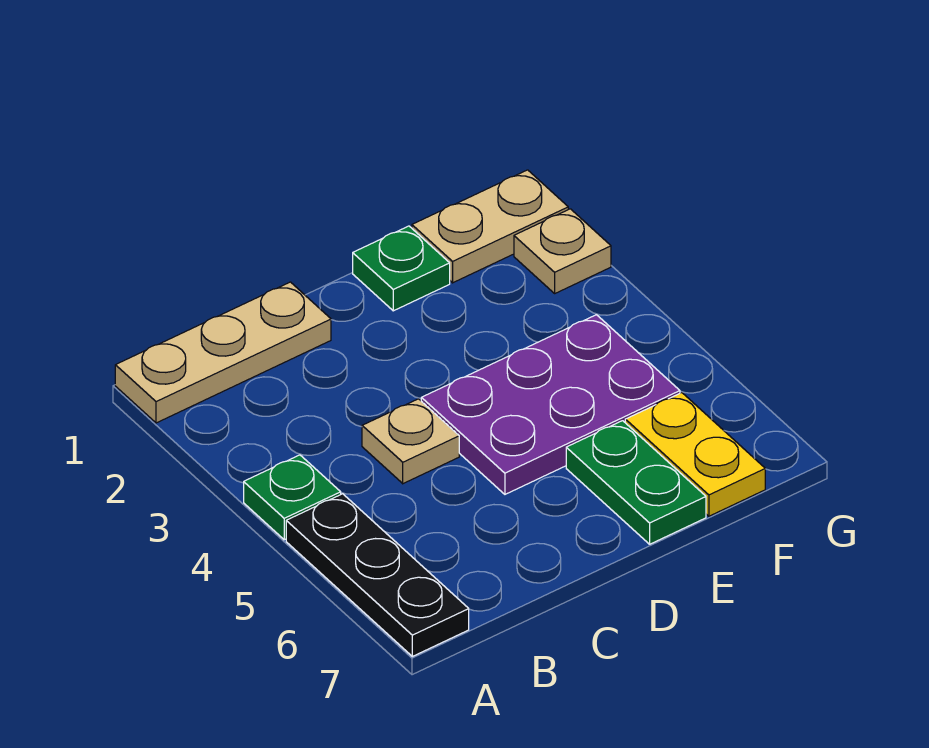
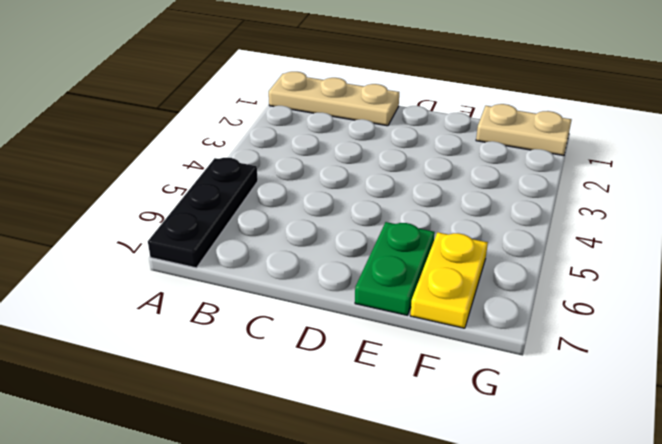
none -> green plate A4 level 1
none -> tan plate C4 level 1

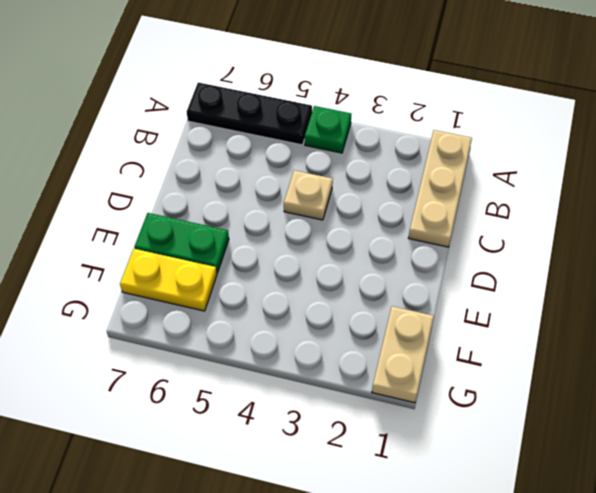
none -> purple plate D4:F5 level 1
none -> green plate E1 level 1

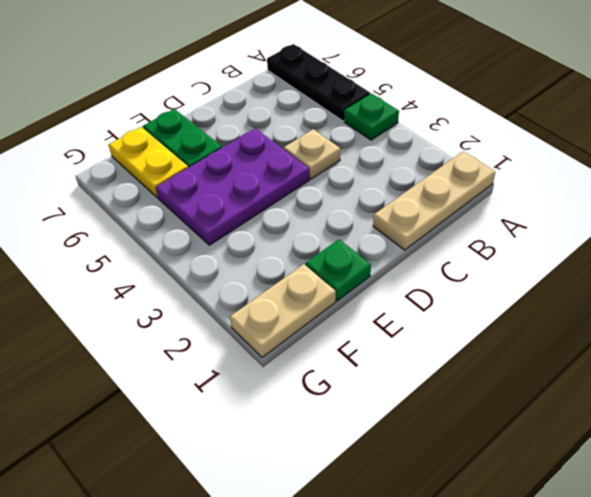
none -> tan plate G2 level 1

